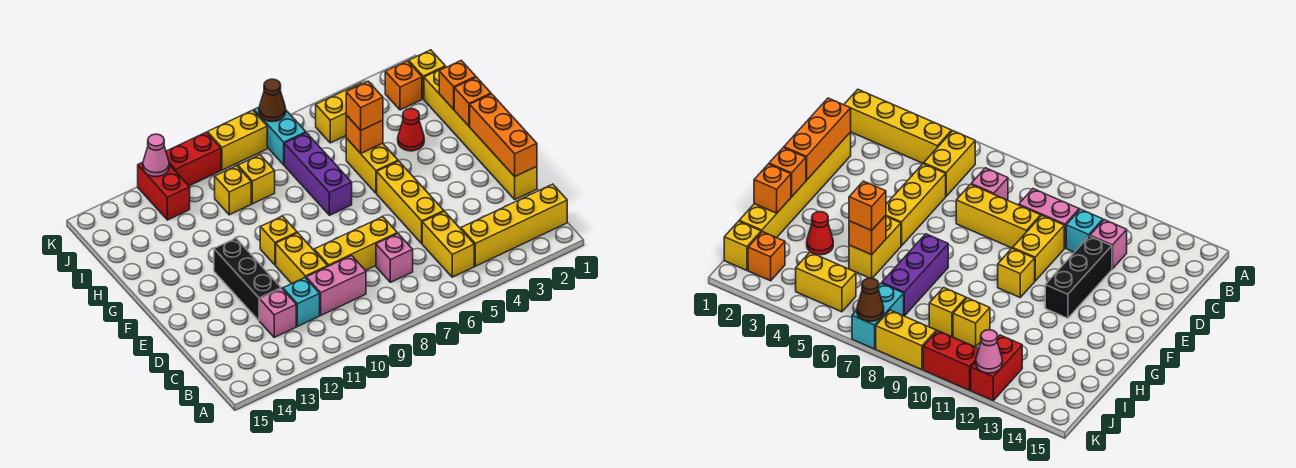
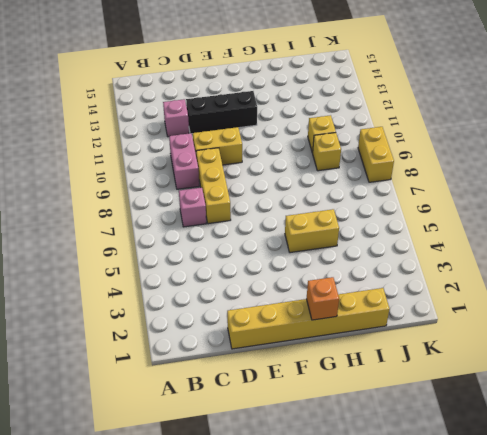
none -> yellow brick B1:B4 level 1
none -> yellow brick B5:C5 level 1
none -> cyan brick C11 level 1
none -> yellow brick D5:F5 level 1

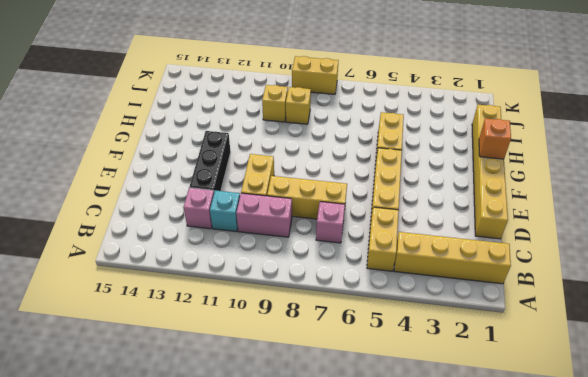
none -> yellow brick F10 level 1
none -> purple brick G7:I7 level 1
none -> red cone H3 level 1
none -> yellow brick J1 level 1

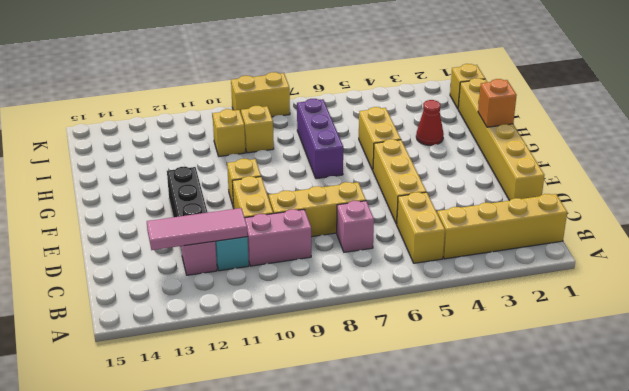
pink tile C11:C13 level 2 -> none
none -> orange brick J2 level 1
none -> yellow brick J4:J5 level 1
none -> cyan brick J7:K7 level 1
none -> red brick J12:K12 level 1

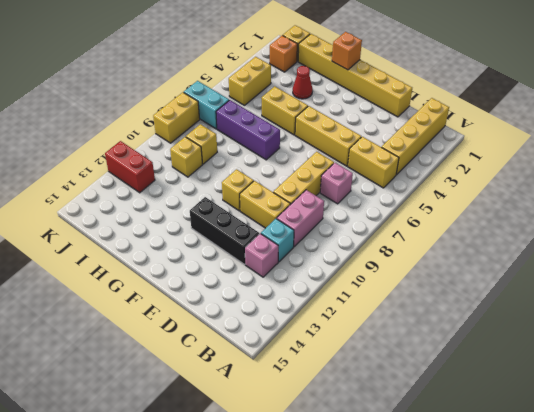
none -> red brick K10:K11 level 1
none -> orange brick D1:F1 level 2
none -> orange brick H1 level 2
none -> orange brick H5 level 2

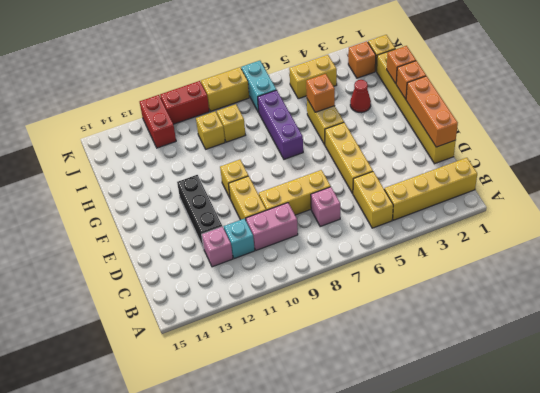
none -> brown cone K7 level 2
none -> pink cone K12 level 2
none -> orange brick H5 level 3

